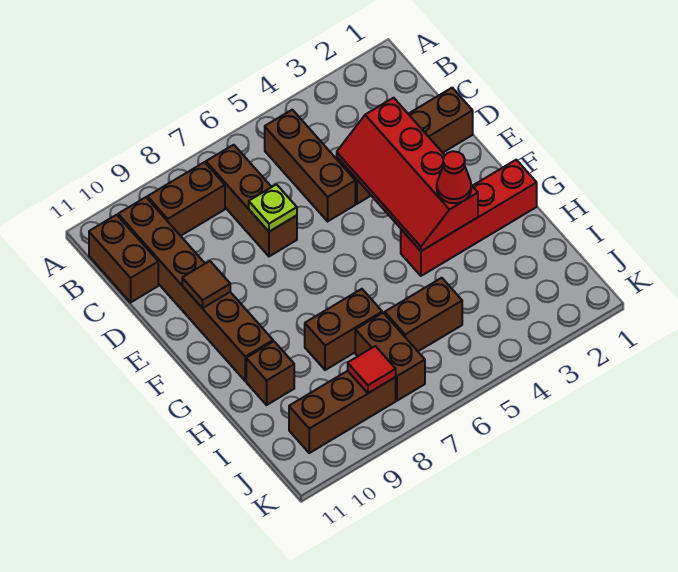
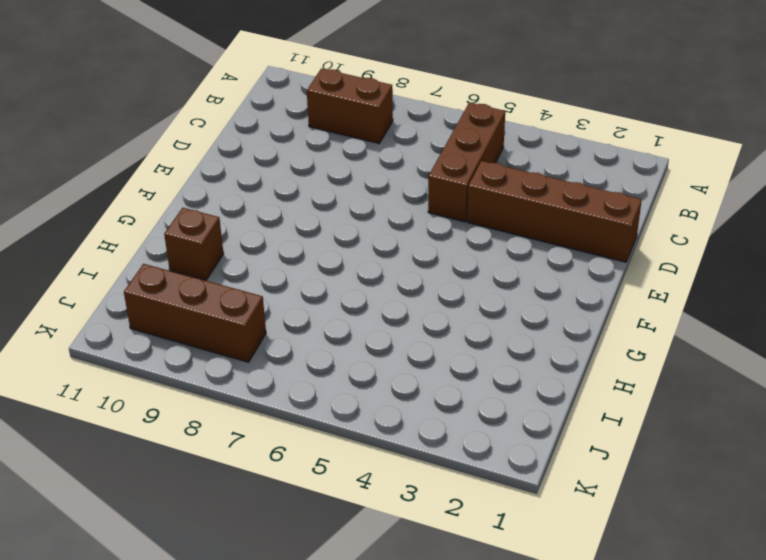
none -> brown brick B7:D7 level 1
none -> brown brick B10:G10 level 1
none -> brown brick B11:C11 level 1

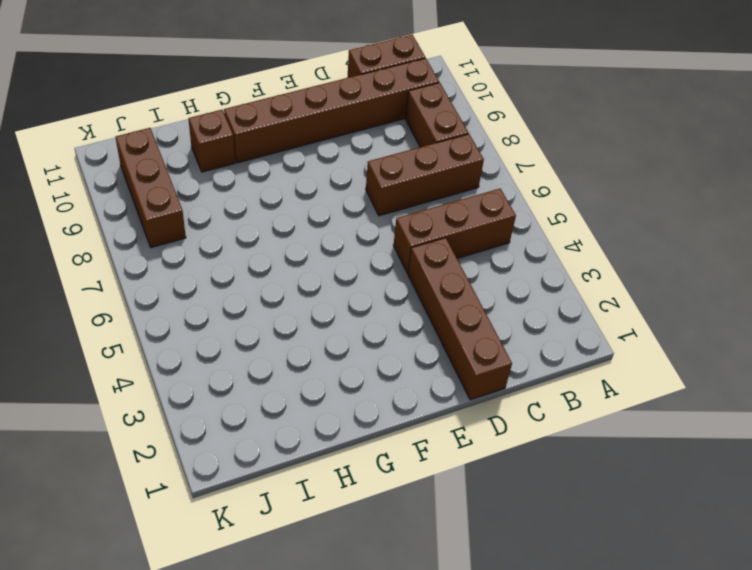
none -> red brick G1:G4 level 1
none -> brown brick H7:H8 level 1
none -> brown brick I5:I6 level 1

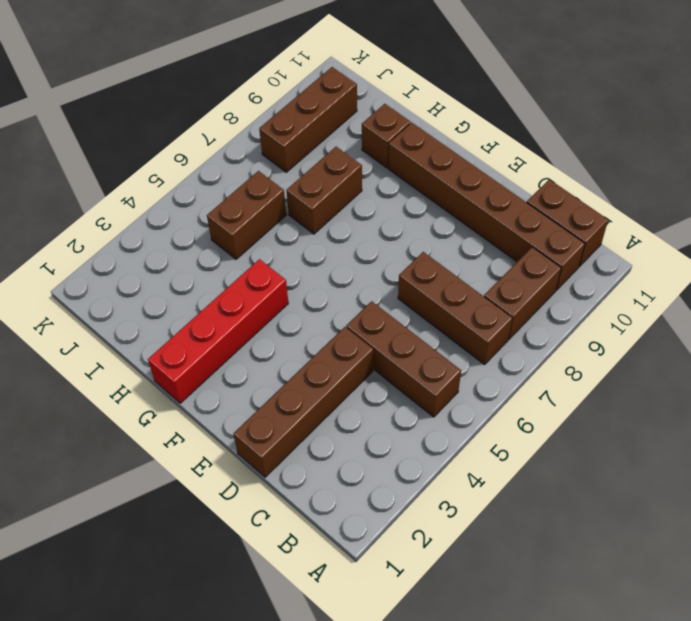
none -> brown brick I7:J7 level 1
none -> red slope D3:G4 level 2 top 3
none -> lime plate D7 level 2

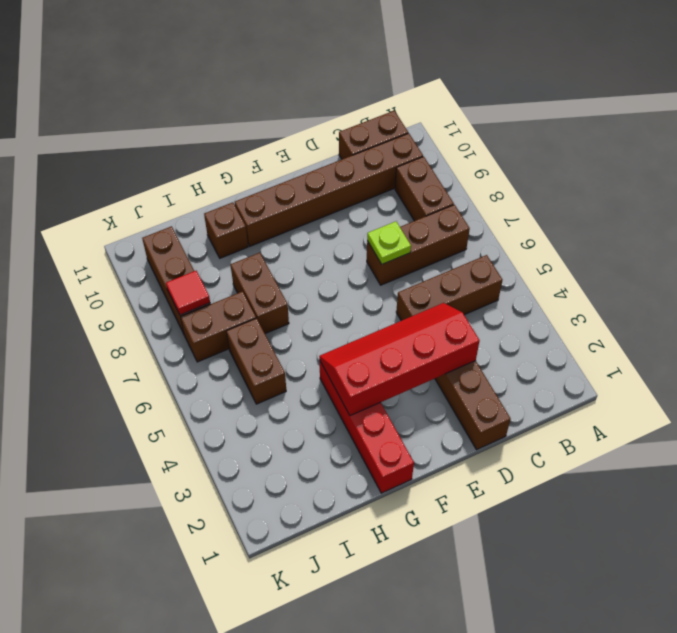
none -> brown tile E10 level 2
none -> red cone G3 level 3

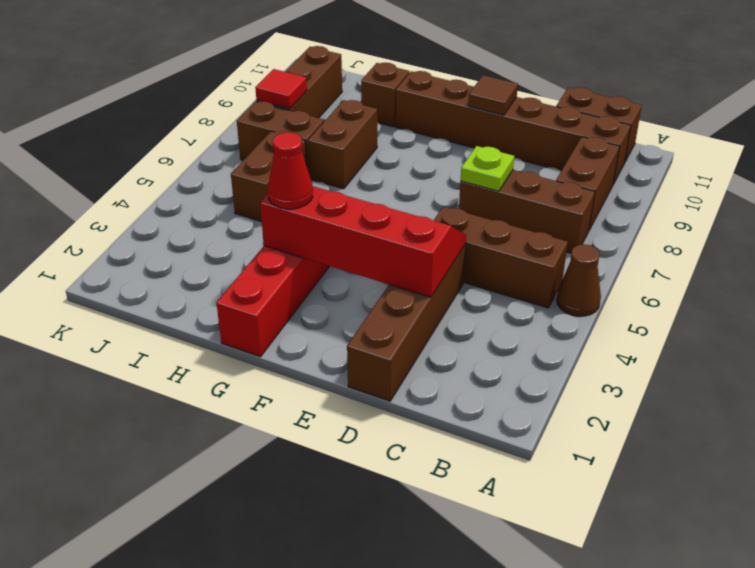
brown cone A5 level 1 -> none

